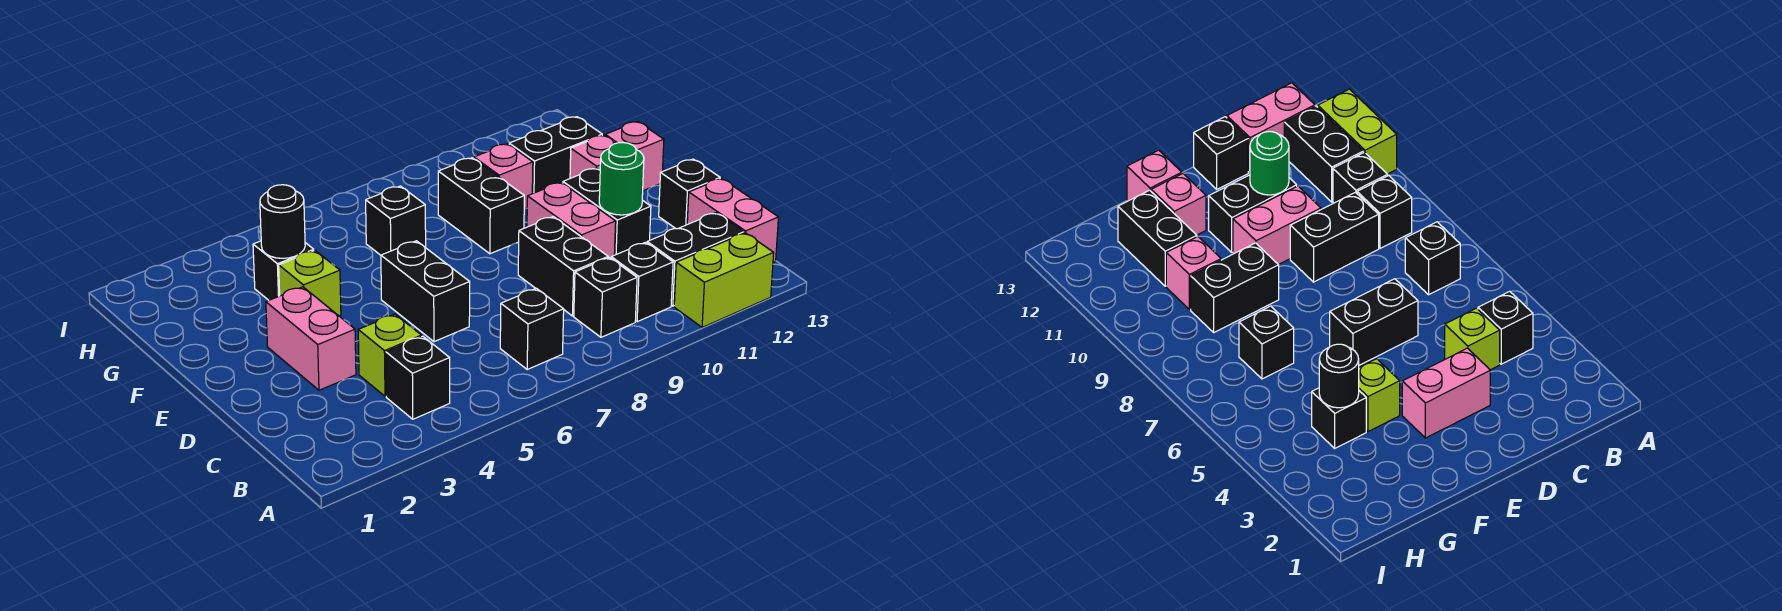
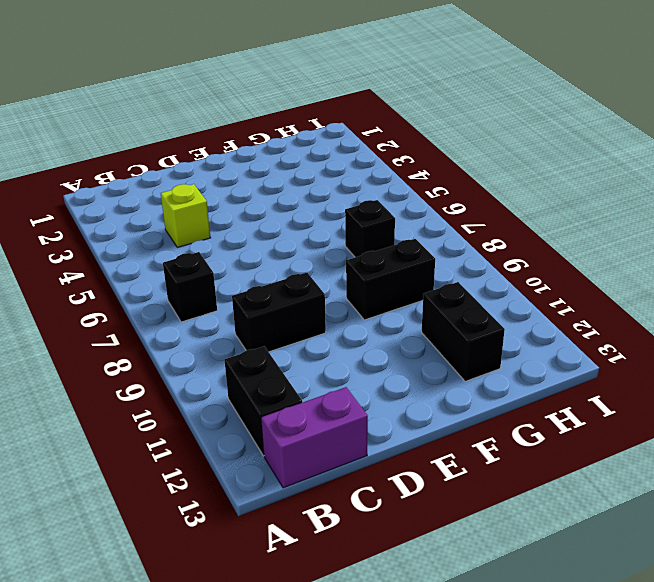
purple brick B13:C13 level 1 -> pink brick B13:C13 level 1
none -> lime brick A11:A12 level 1
none -> black brick B4 level 1
none -> black brick B9 level 1

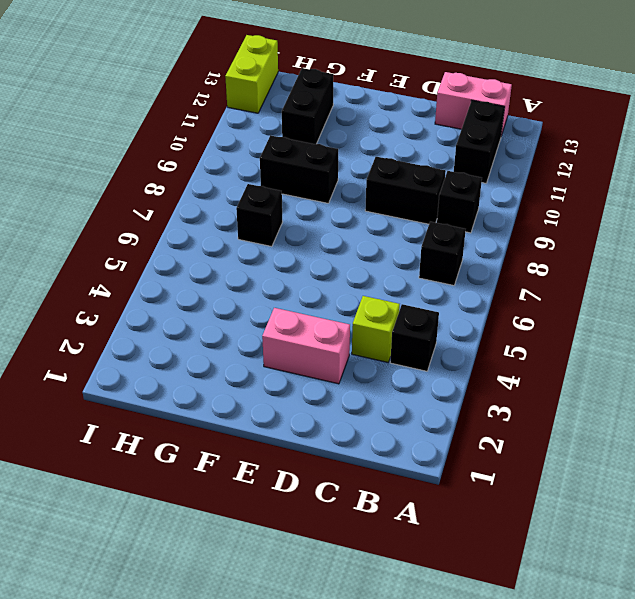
lime brick I12:I13 level 1 -> lime brick A11:A12 level 1
none -> black brick B10 level 1
none -> black brick D6:E6 level 1
none -> pink brick D10:E10 level 1

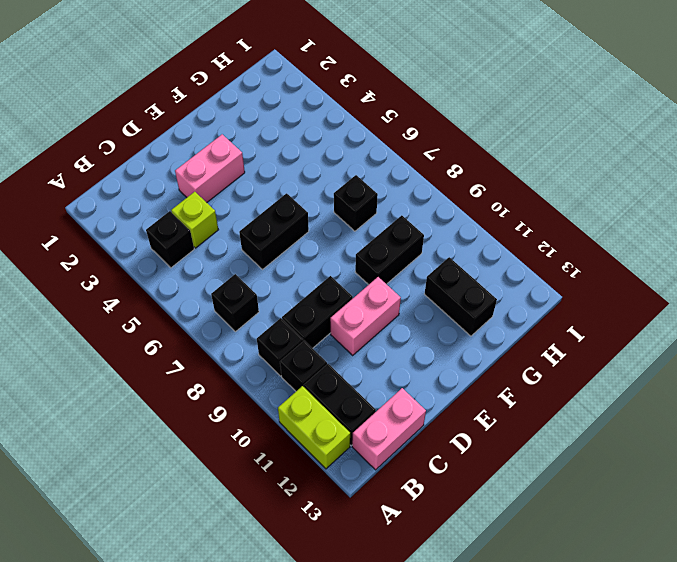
none -> black brick D11:E11 level 1
none -> black brick D13 level 1
none -> lime brick F4 level 1

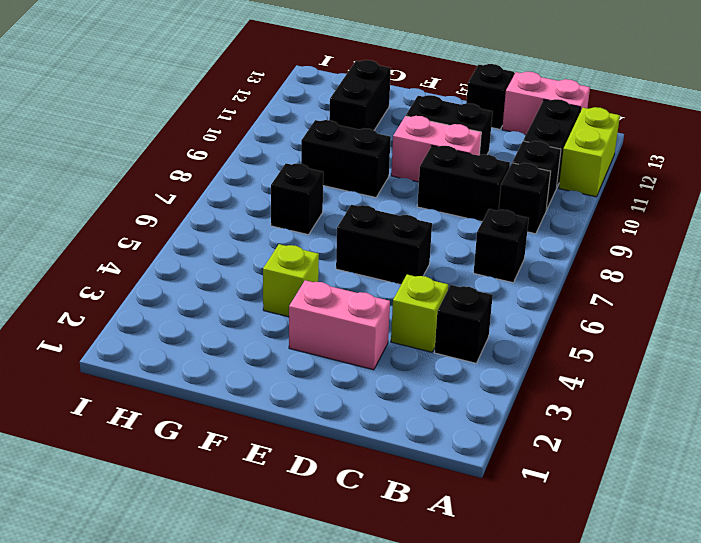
none -> pink brick F12 level 1
none -> pink brick F13 level 1
none -> black brick G4 level 1

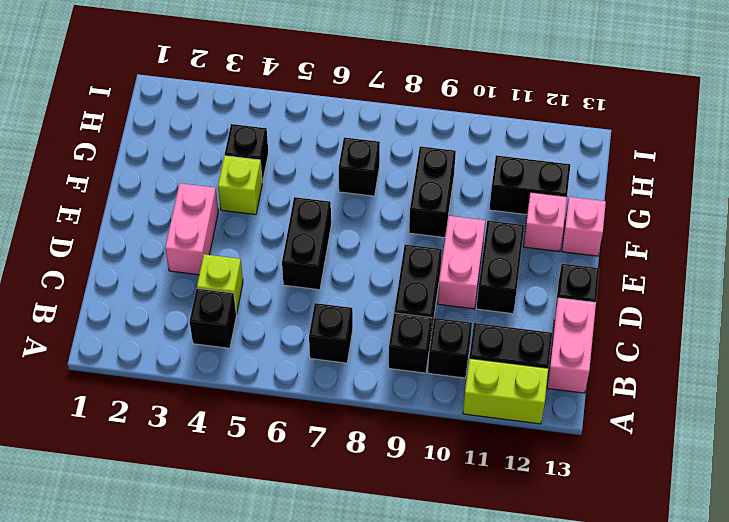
none -> pink brick G10 level 1
none -> green round brick D11 level 2
none -> black round brick G4 level 2

